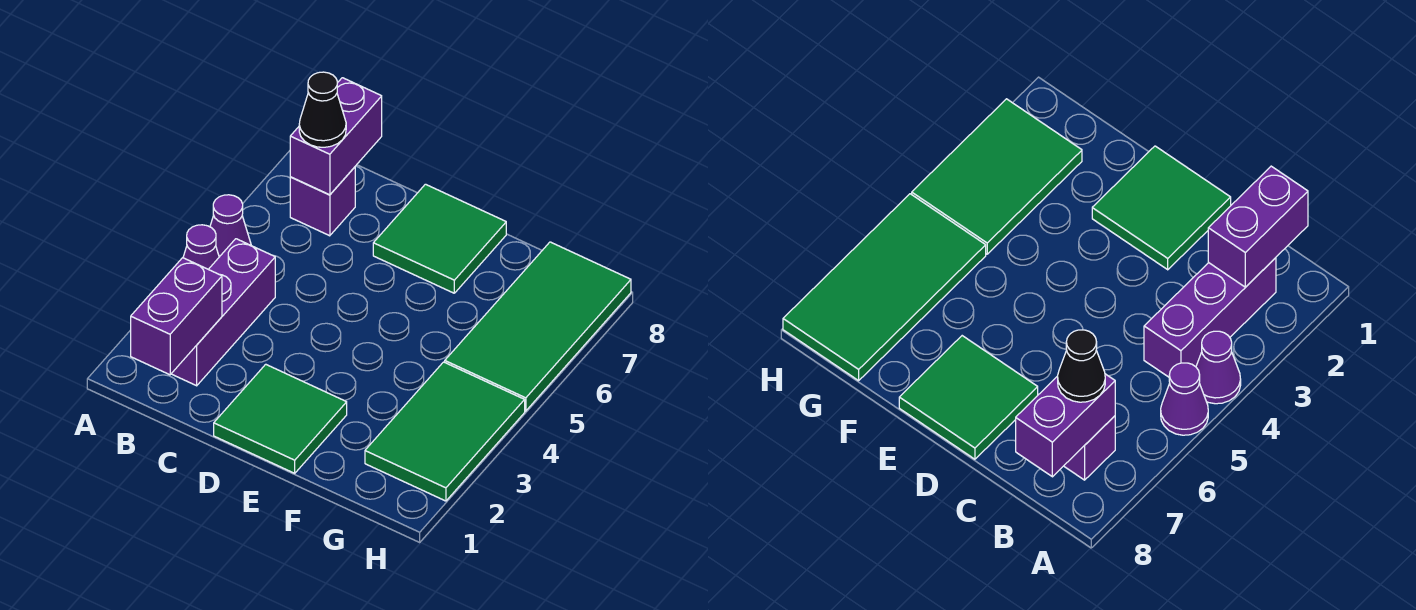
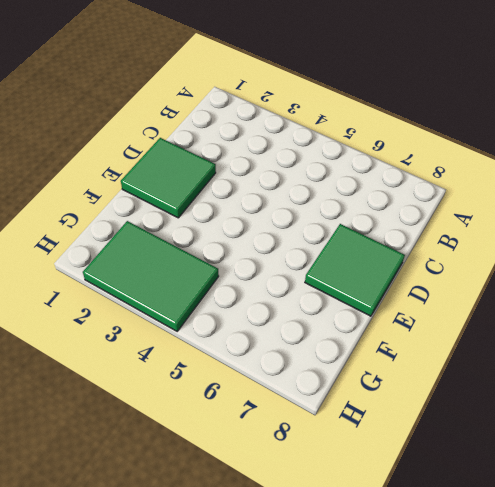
none -> purple cone A4 level 1
none -> purple cone A5 level 1

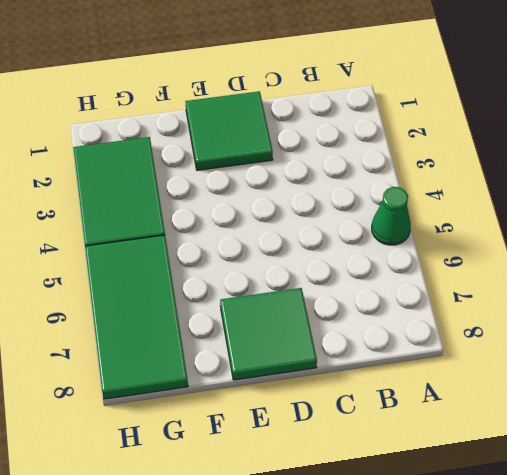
green cone A5 level 1 -> purple cone A5 level 1
none -> purple cone A4 level 1
none -> purple brick B2:B4 level 1

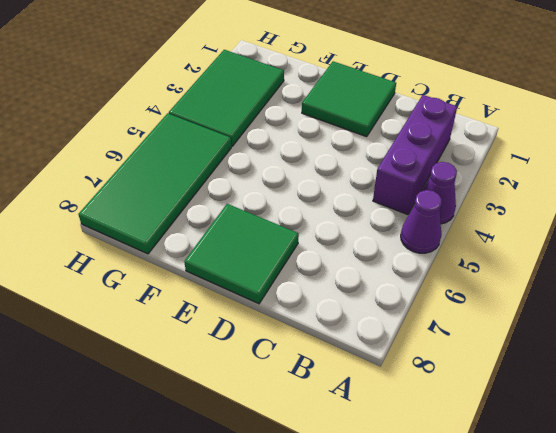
none -> purple brick B7 level 1
none -> purple brick B1:B2 level 2

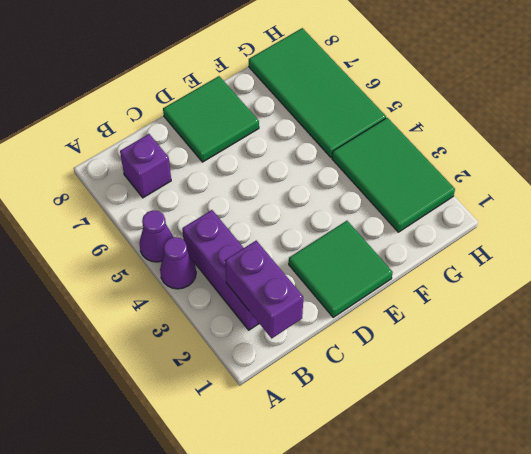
none -> purple brick B7:B8 level 2
none -> black cone B7 level 3

